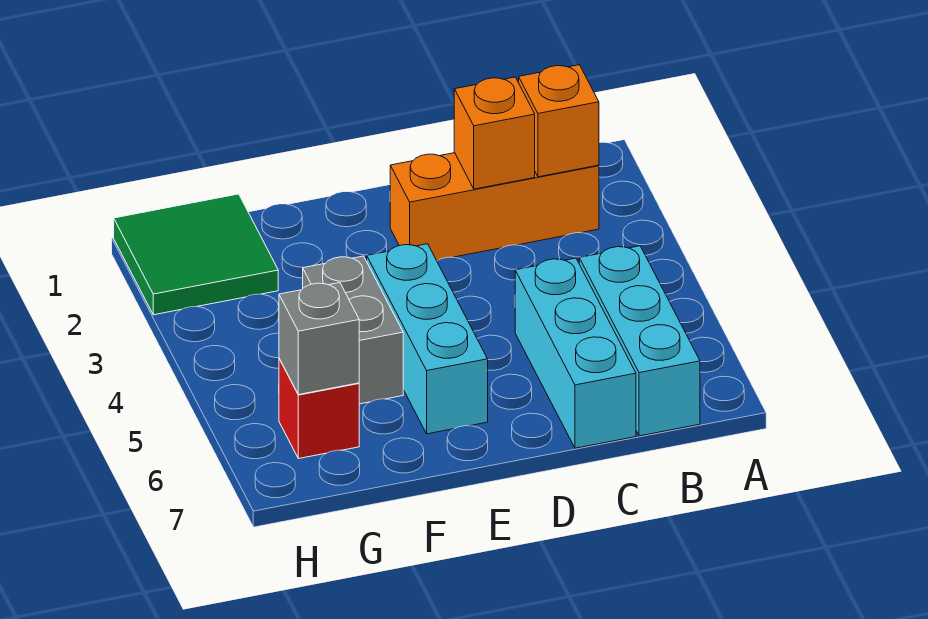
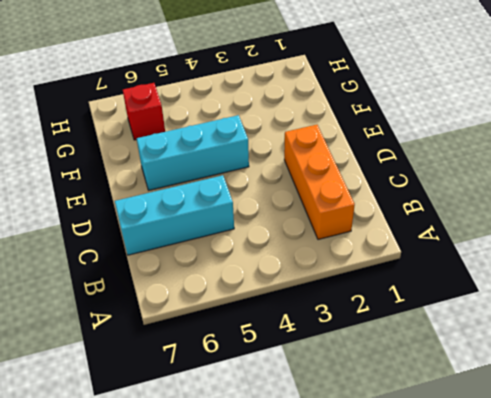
none -> cyan brick B5:B7 level 1
none -> grey brick F4:F5 level 1

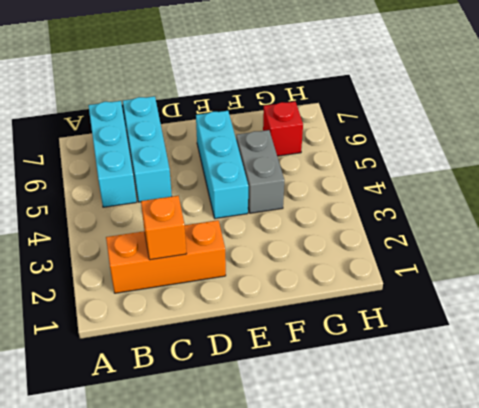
none -> green tile G1:H2 level 1
none -> orange brick B2 level 2

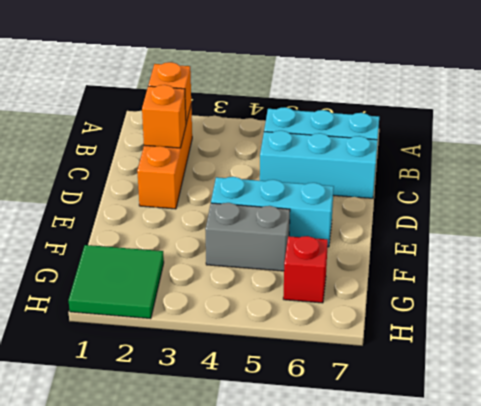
none -> grey brick G6 level 2

